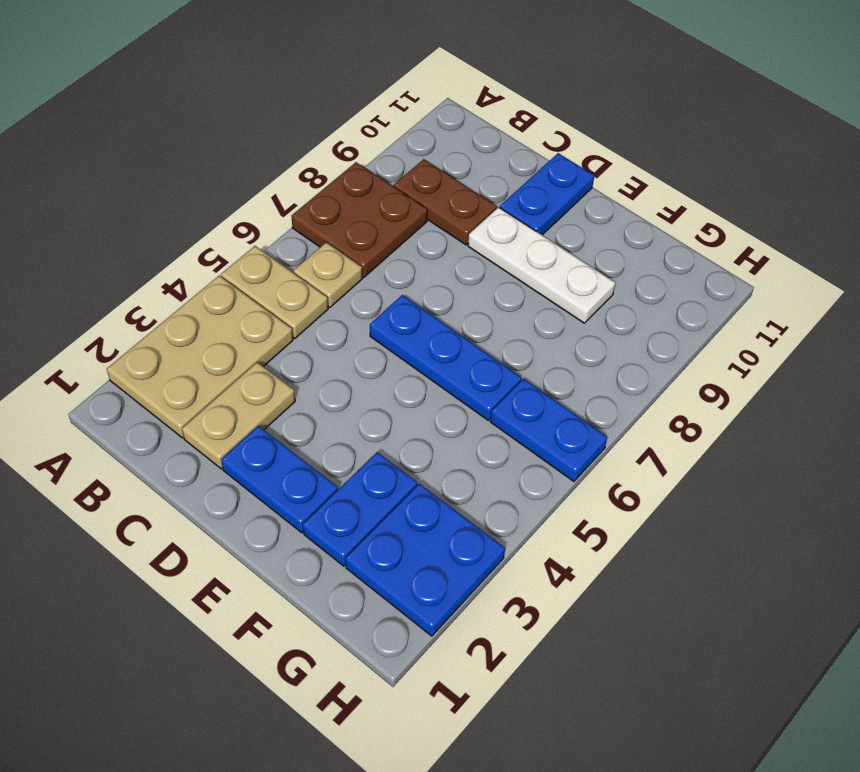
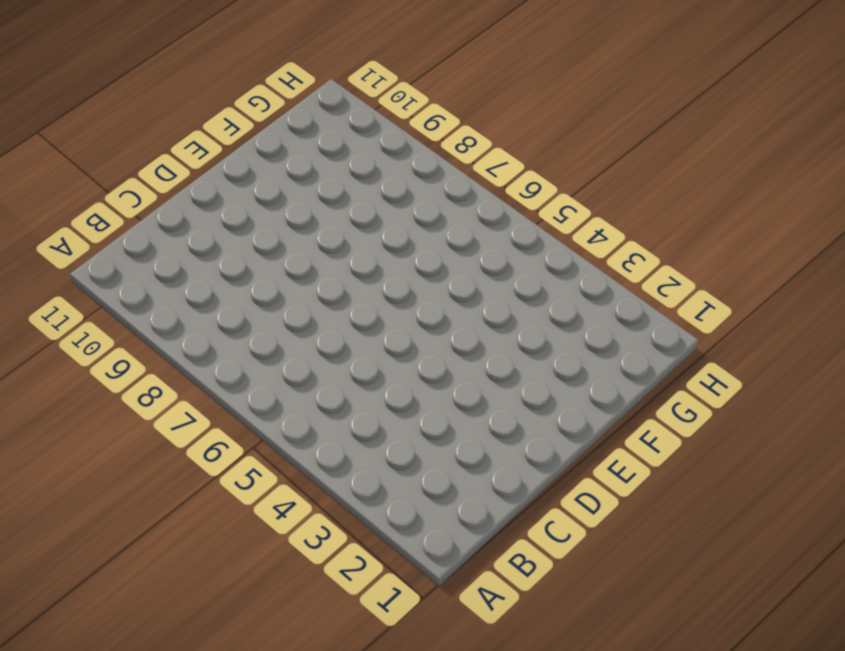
none -> tan plate A2:B4 level 1
none -> tan plate A5:B5 level 1
none -> brown plate A7:B8 level 1

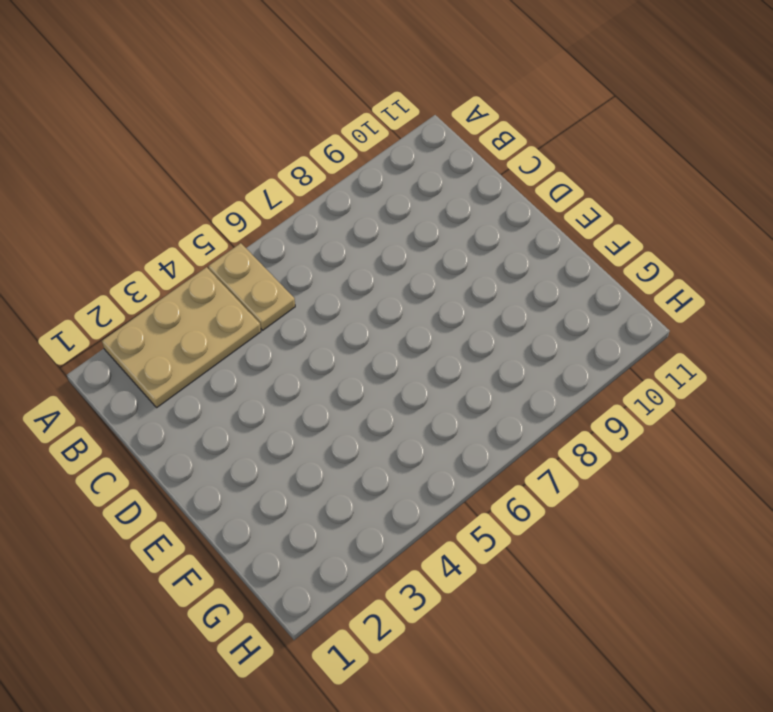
none -> brown plate A7:B8 level 1
none -> tan plate B6 level 1
none -> brown plate B9:C9 level 1

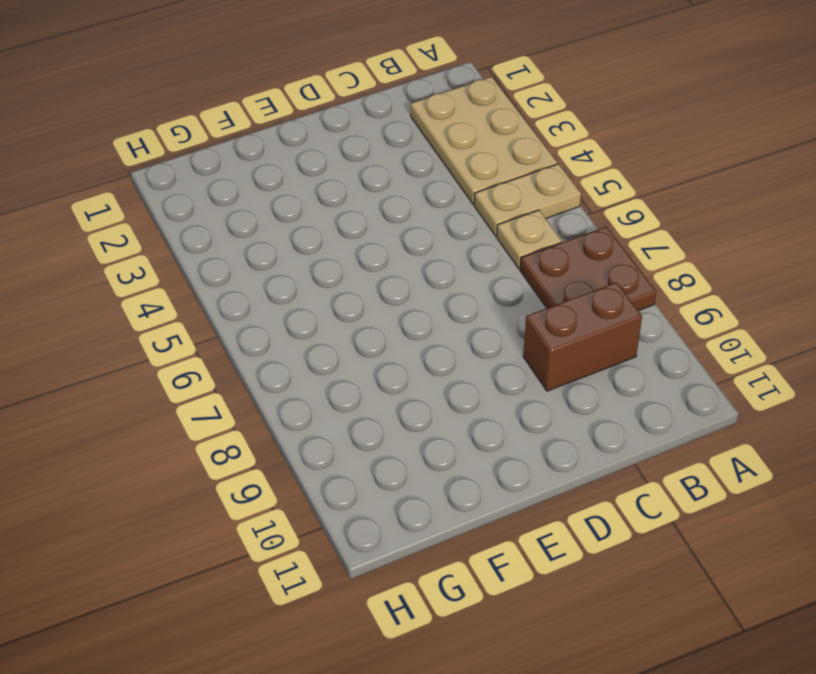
brown brick B9:C9 level 1 -> brown plate B9:C9 level 1
none -> tan plate C2:C3 level 1
none -> blue plate D2:E2 level 1
none -> blue plate D6:F6 level 1

